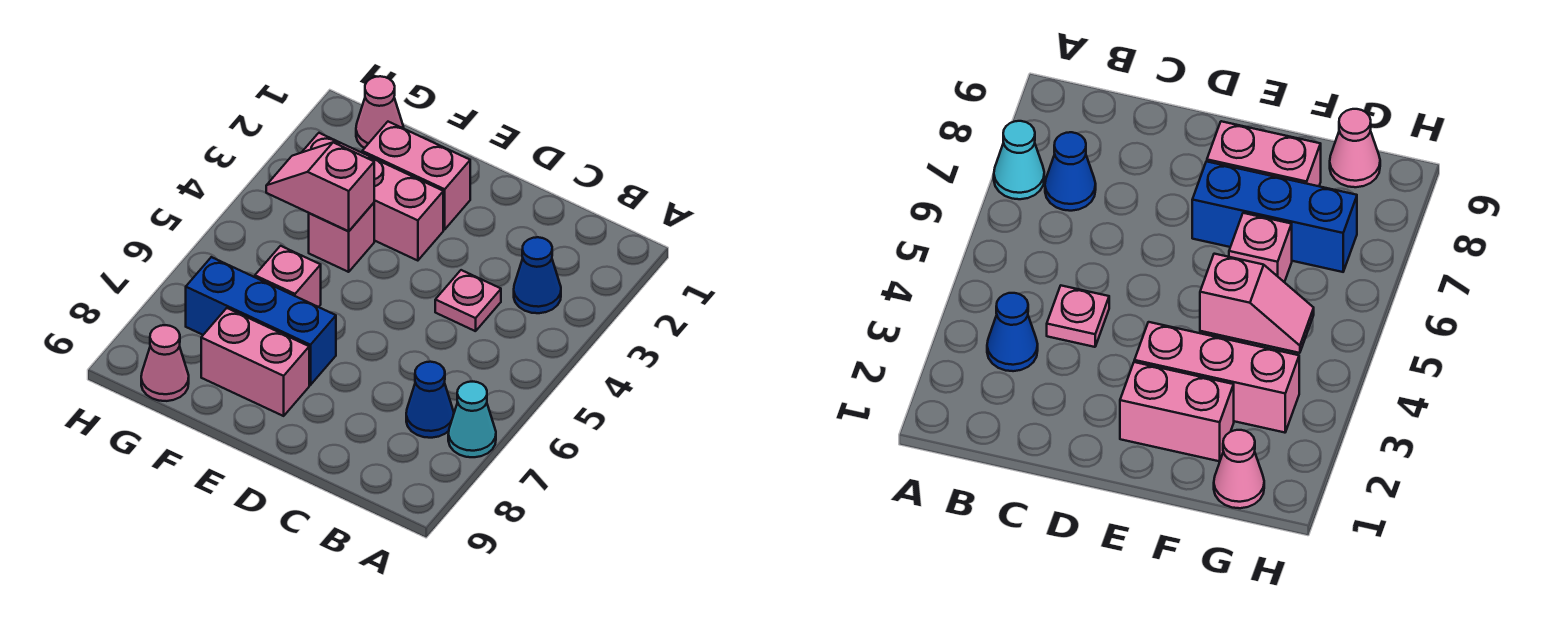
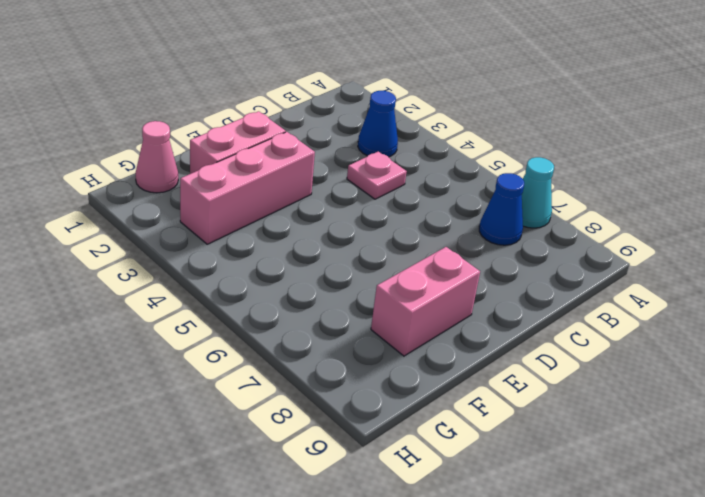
none -> blue brick E7:G7 level 1
none -> pink brick F4 level 1
none -> pink brick F6 level 1

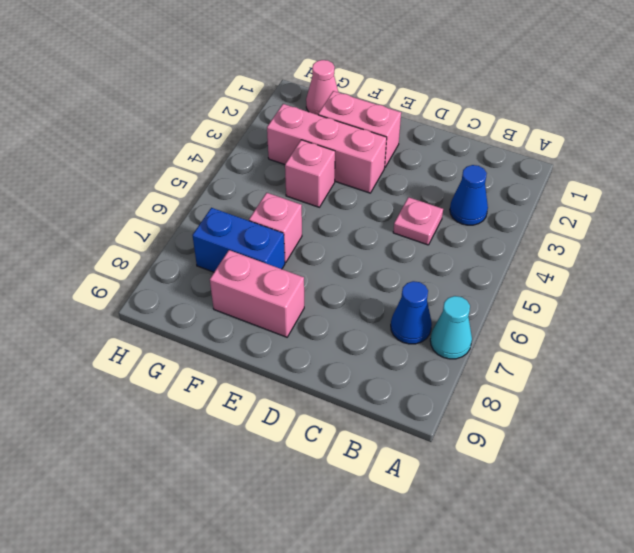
blue brick F7:G7 level 1 -> blue brick E7:G7 level 1
none -> pink cone G9 level 1
none -> pink slope F4:G4 level 2 top F

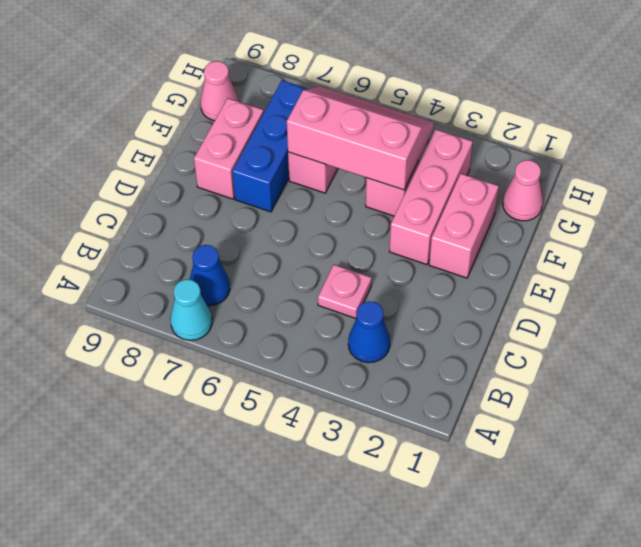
pink slope F4:G6 level 2 top F -> pink slope F4:G4 level 2 top F

